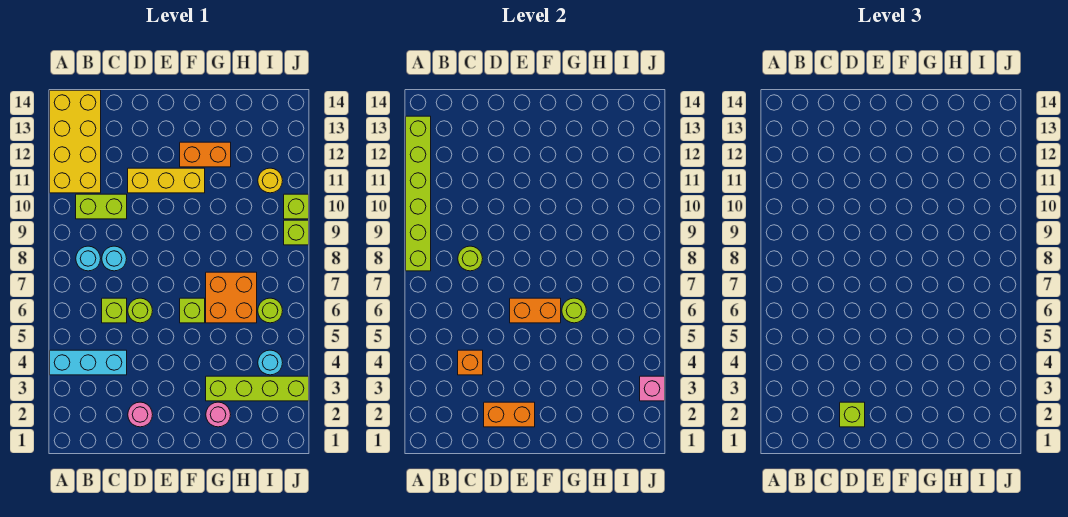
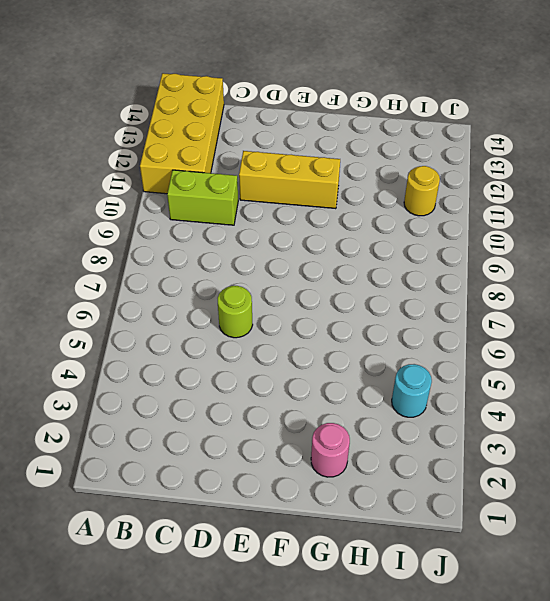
none -> cyan brick A4:C4 level 1
none -> cyan round brick B8 level 1
none -> lime brick C6 level 1

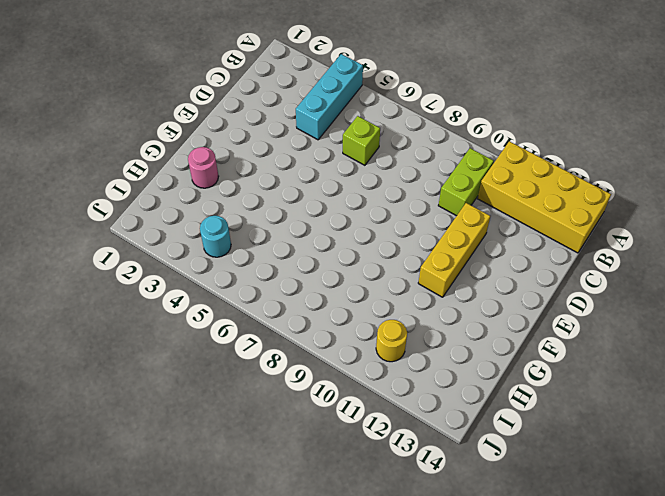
none -> cyan round brick B8 level 1
none -> cyan round brick C8 level 1
none -> pink round brick D2 level 1

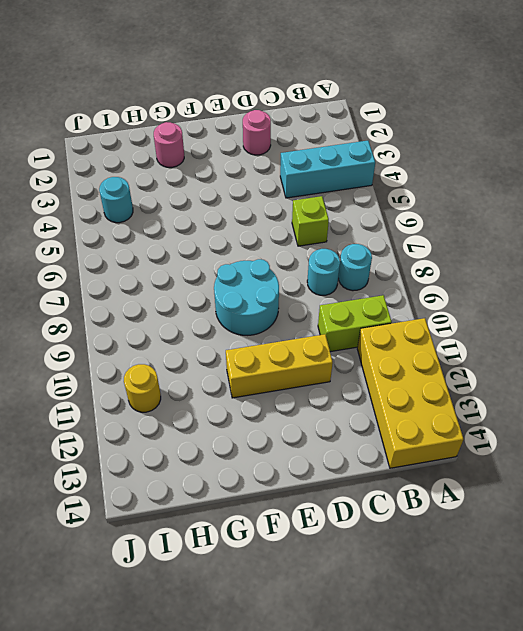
cyan round brick E8:F9 level 1 -> none
none -> lime round brick D6 level 1
none -> lime brick F6 level 1
none -> orange brick F12:G12 level 1

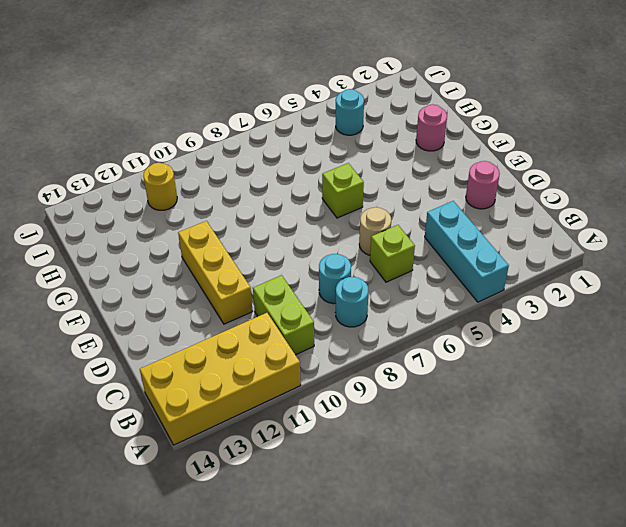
tan round brick D6 level 1 -> lime round brick D6 level 1
none -> orange brick F12:G12 level 1
none -> lime brick G3:J3 level 1
none -> orange brick G6:H7 level 1

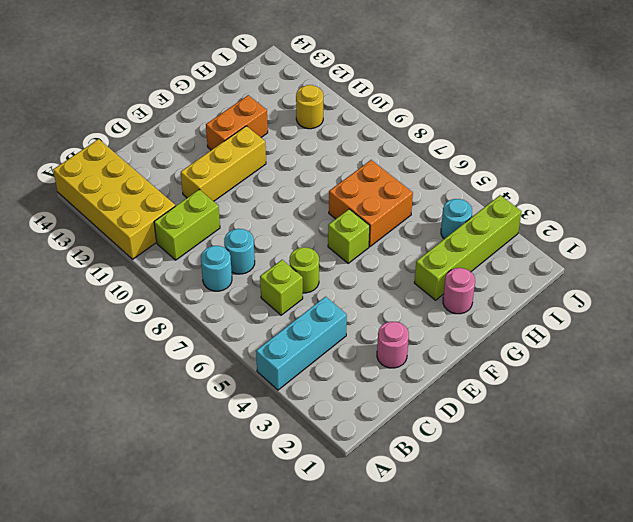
none -> lime round brick I6 level 1
none -> lime brick J9 level 1
none -> lime brick J10 level 1

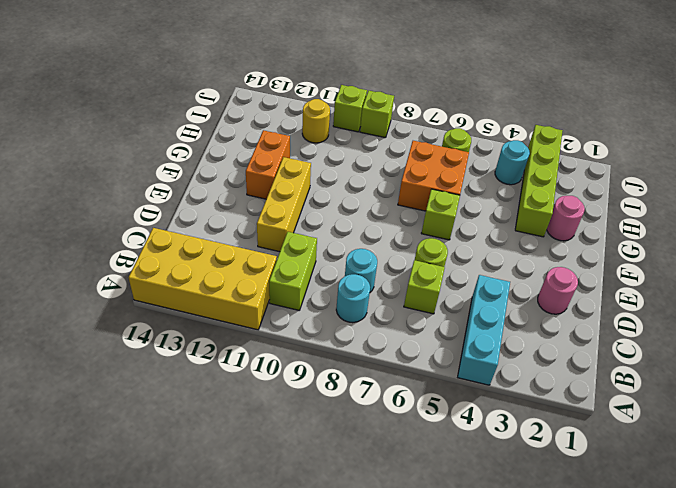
none -> lime brick A8:A13 level 2
none -> orange brick C4 level 2
none -> lime round brick C8 level 2

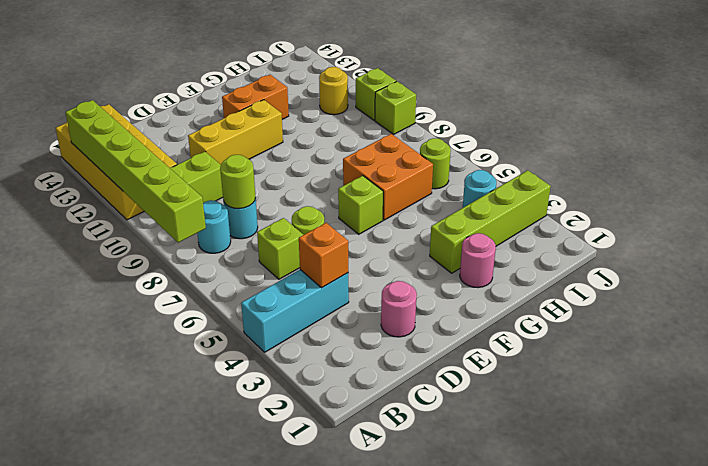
none -> orange brick D2:E2 level 2
none -> orange brick E6:F6 level 2
none -> lime round brick G6 level 2

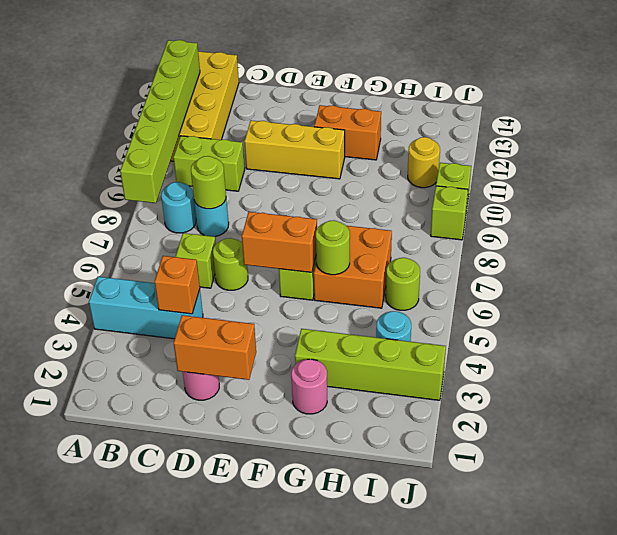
none -> pink brick J3 level 2
none -> lime brick D2 level 3

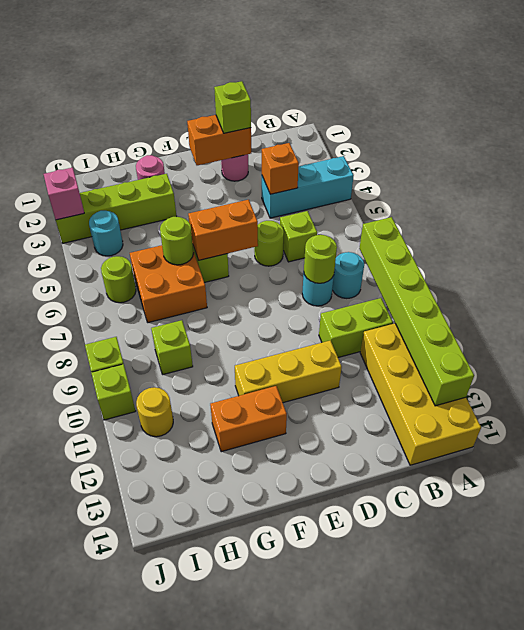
lime brick H9 level 1 -> none

